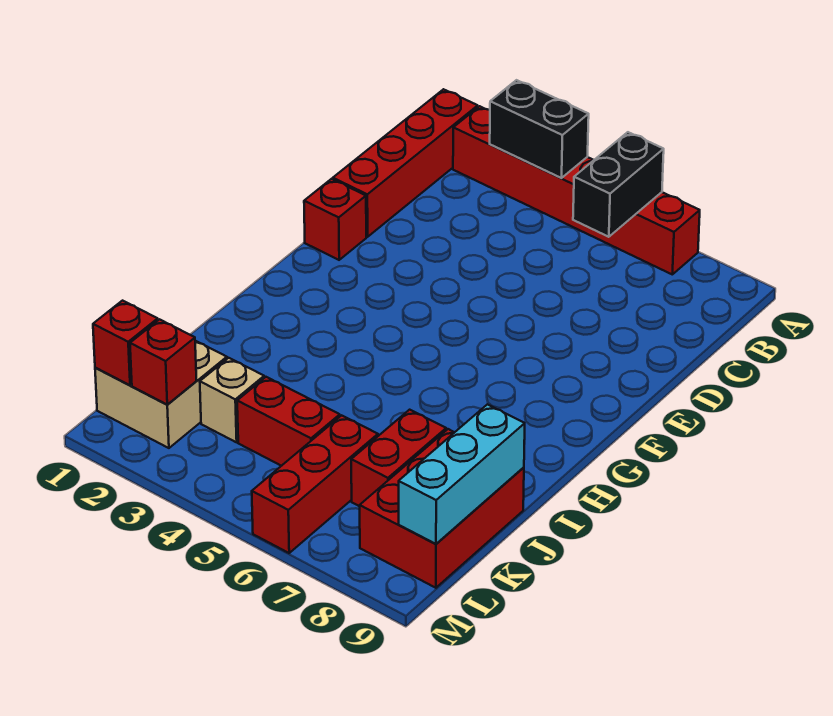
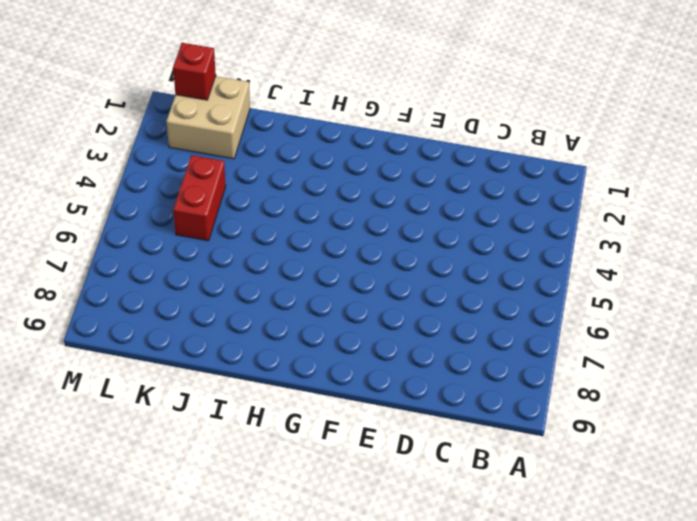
none -> red brick A1:D1 level 1
none -> red brick A2:A7 level 1
none -> red brick E1 level 1

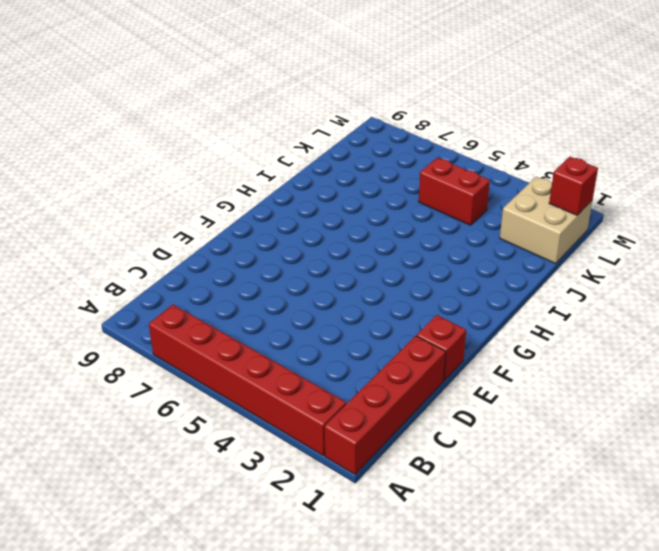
none -> red brick J7:K7 level 1
none -> red brick J8:L9 level 1
none -> tan brick K3 level 1

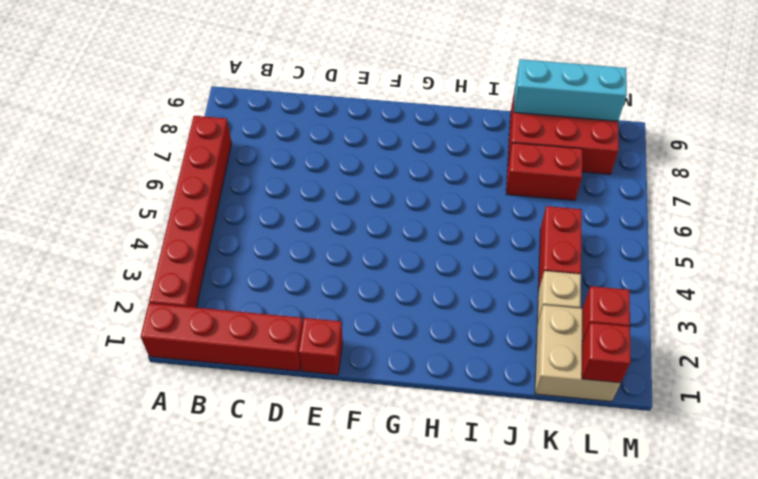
none -> red brick K6:M6 level 1
none -> black brick A3:A4 level 2
none -> black brick A6:B6 level 2

